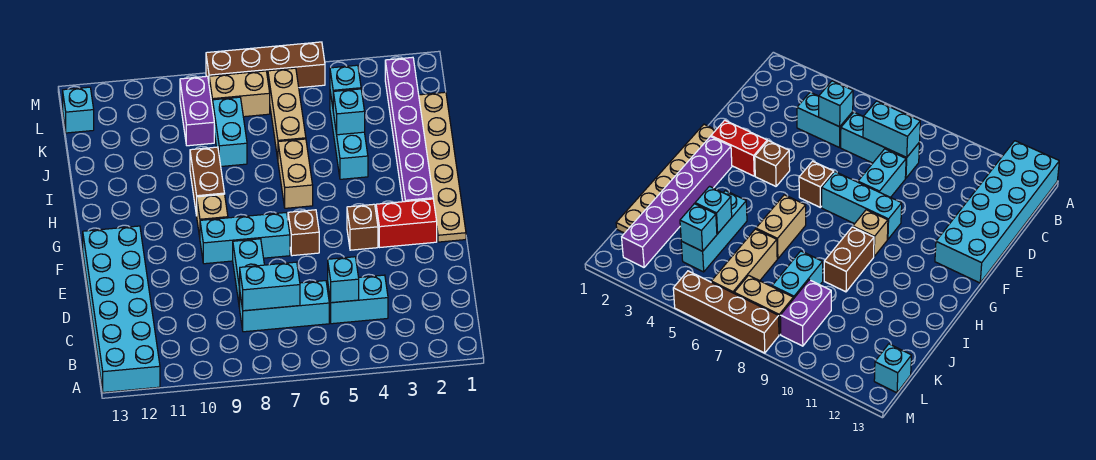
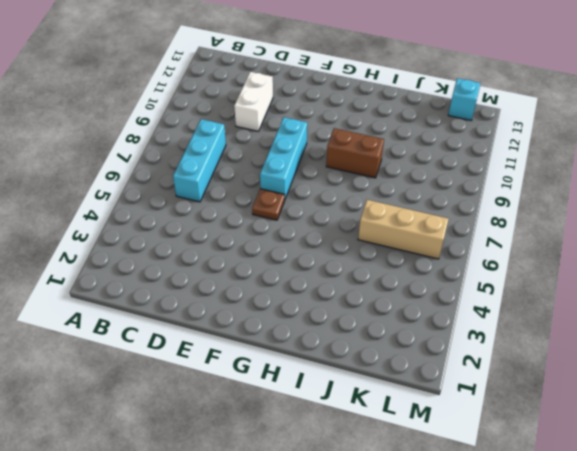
white brick D10:D11 level 1 -> none
brown plate F6 level 1 -> brown brick F6 level 1
none -> cyan brick A12:F13 level 1
none -> cyan brick C4:C5 level 1
none -> cyan brick D8:E8 level 1

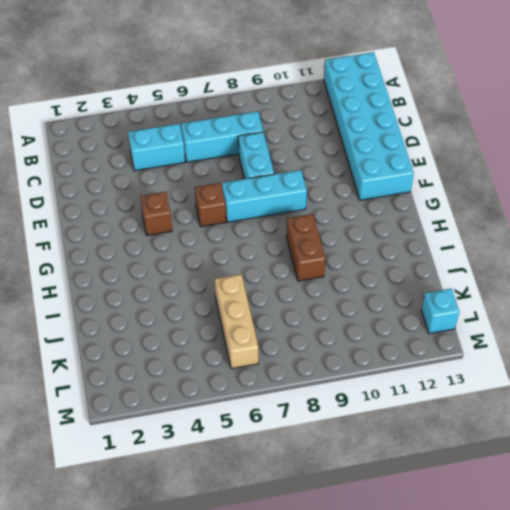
none -> tan plate F1:K1 level 1
none -> red brick F2:F3 level 1
none -> purple brick G2:L2 level 1

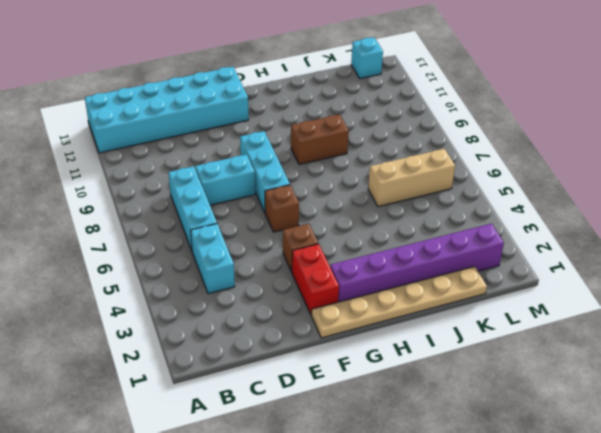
none -> tan brick G9 level 1
none -> tan brick H6:I6 level 1
none -> cyan brick I4:K4 level 1

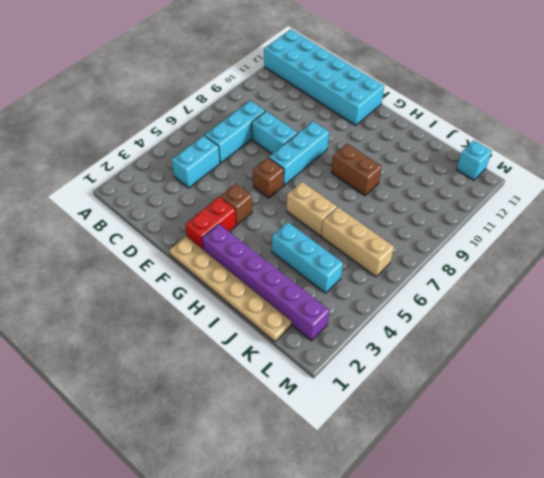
none -> tan brick G9 level 1
none -> cyan brick J8:K8 level 1
none -> purple brick K9:L9 level 1

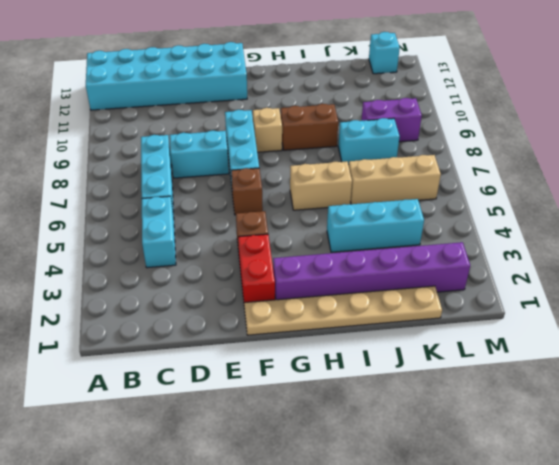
none -> tan brick L7:L8 level 1
none -> brown brick M5:M8 level 1
none -> cyan brick C5 level 2

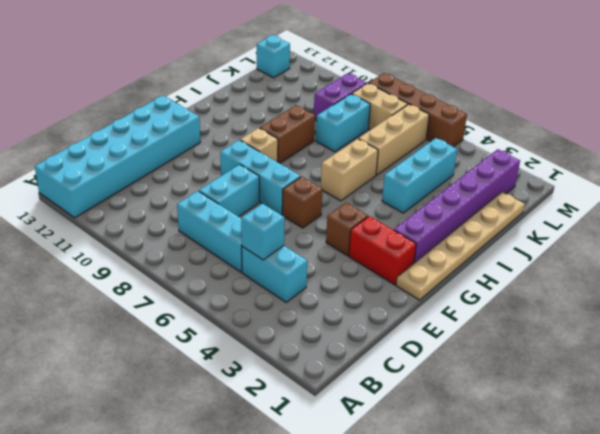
none -> cyan brick C7:C8 level 2
none -> cyan brick J4 level 2
none -> cyan brick K4 level 2

